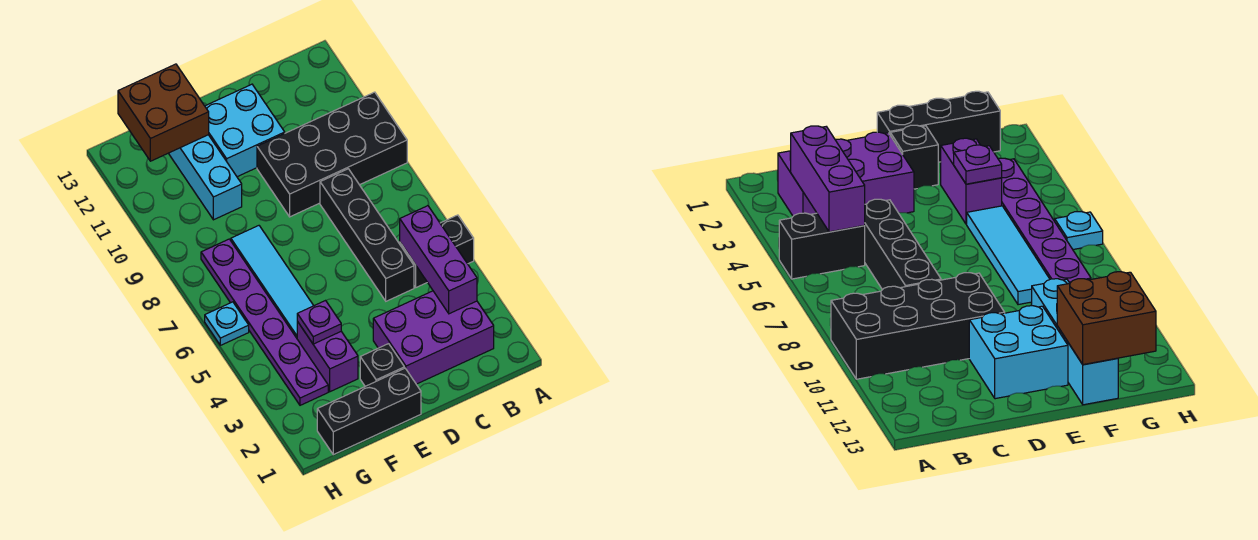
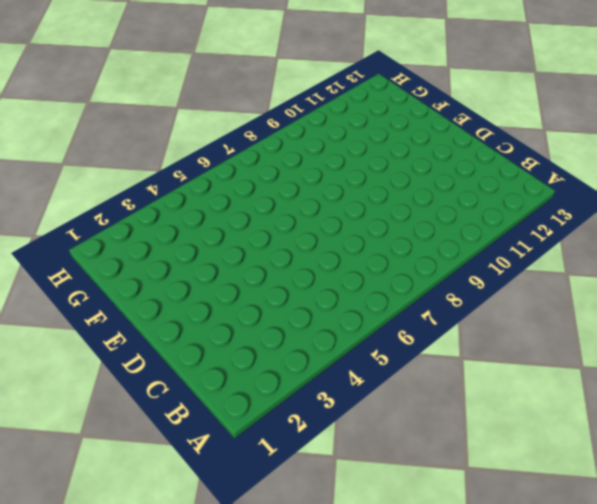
none -> black brick A5:B5 level 1
none -> black brick A9:D10 level 1
none -> purple brick B2:D3 level 1

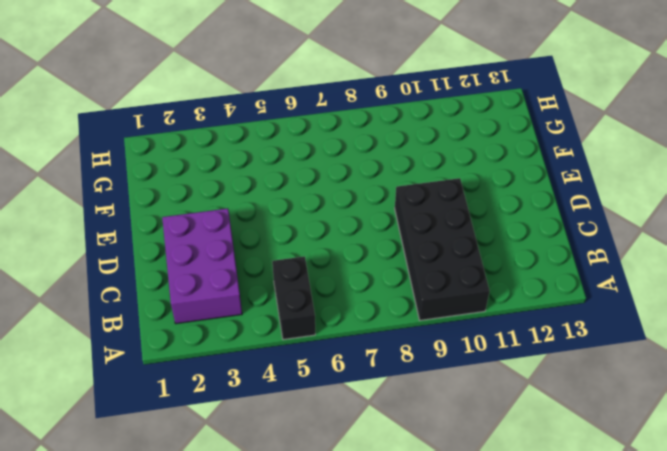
none -> black brick C5:C8 level 1
none -> cyan brick D11:E12 level 1
none -> black brick E1:G1 level 1

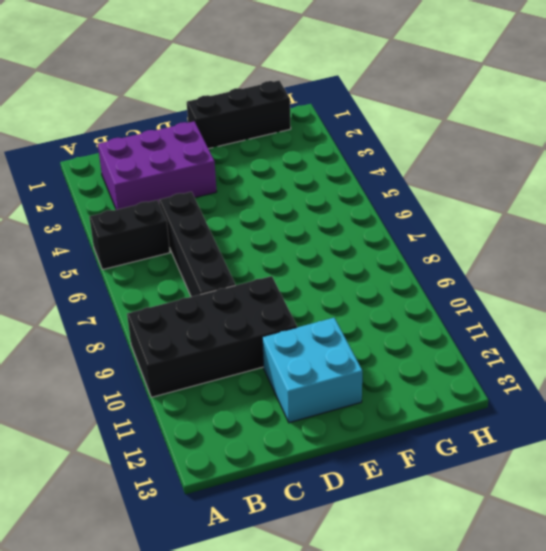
none -> black brick E2 level 1
none -> purple brick F3:F4 level 1
none -> cyan tile F5:F8 level 1

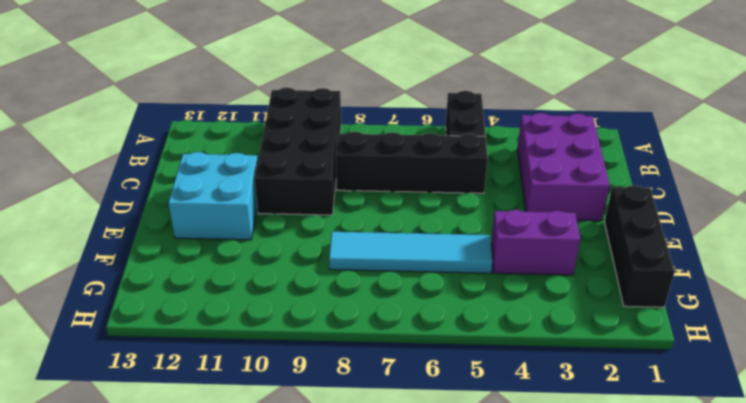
none -> black brick E2 level 1
none -> cyan brick F10:F13 level 1
none -> purple plate G3:G8 level 1

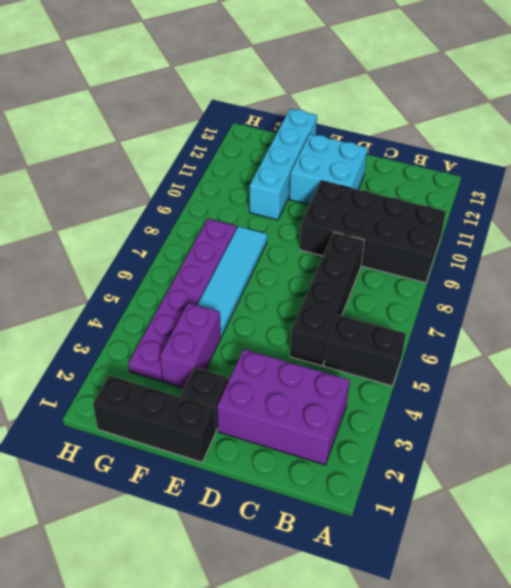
none -> cyan plate H6 level 1
none -> purple brick B3:B5 level 2
none -> purple plate F4 level 2

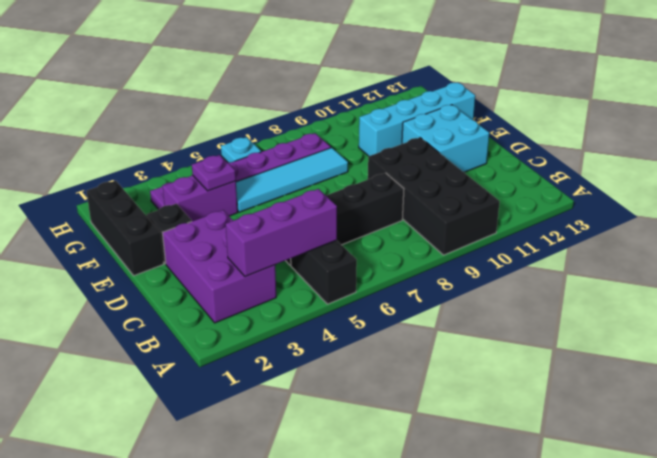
none -> brown brick F12:G13 level 2

